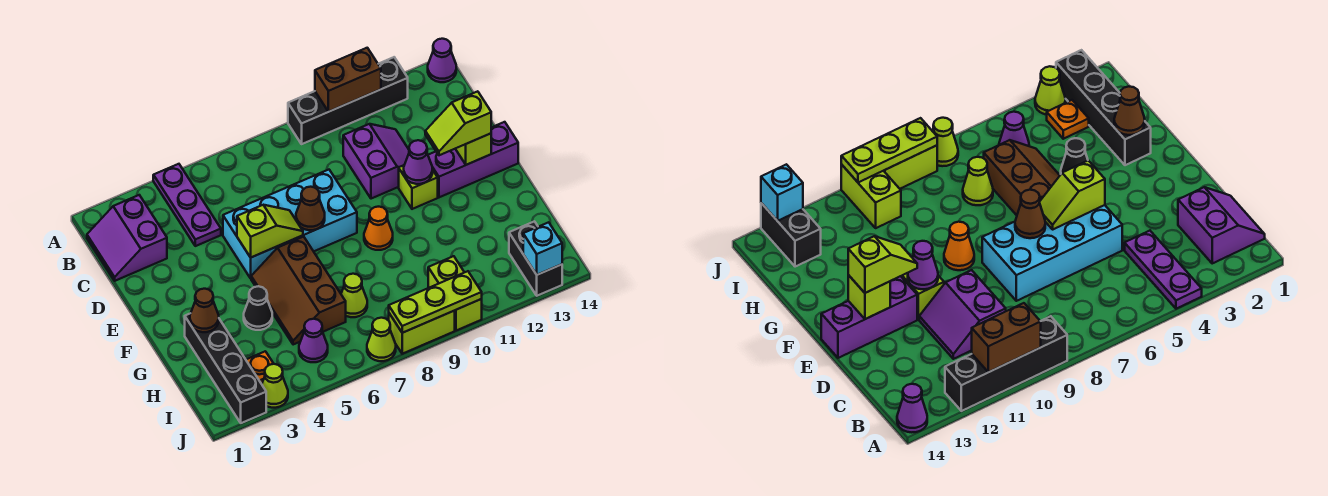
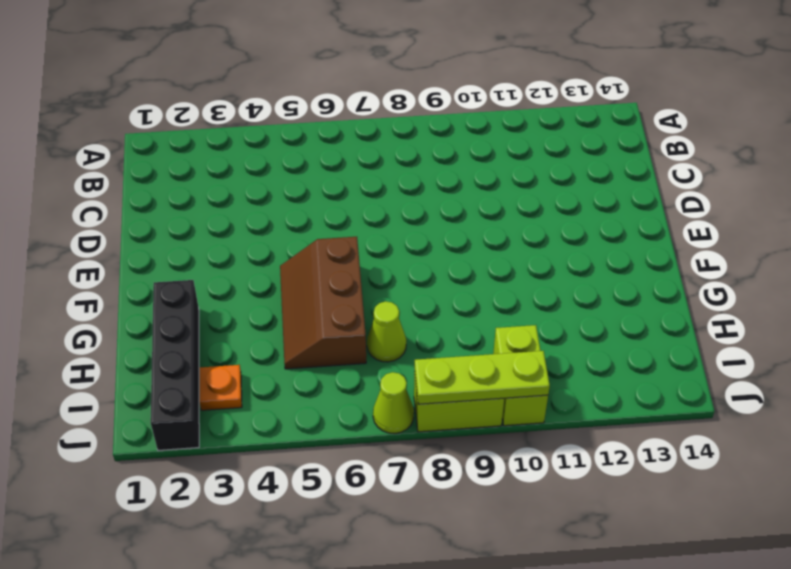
none -> purple plate A4:C4 level 1
none -> black brick A9:A12 level 1
none -> purple cone A14 level 1

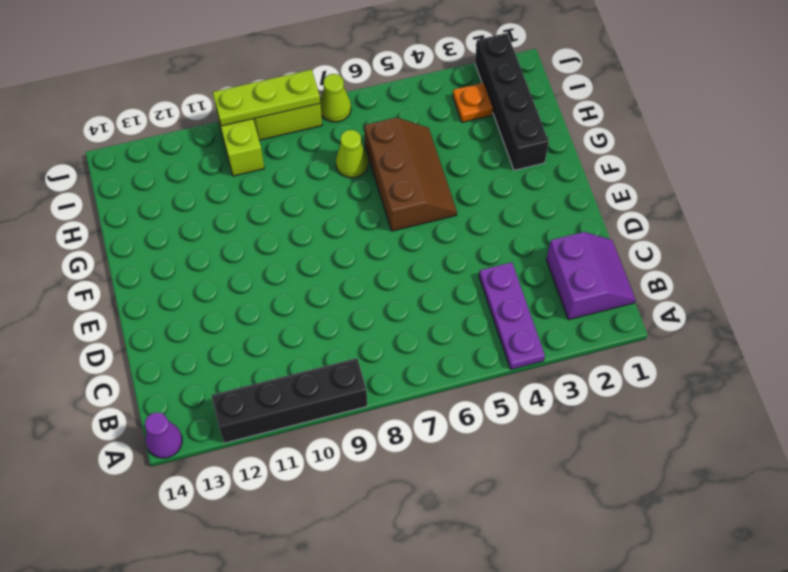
none -> purple slope C10:D11 level 1 top 10
none -> cyan brick D5:E8 level 1
none -> lime brick E11 level 1

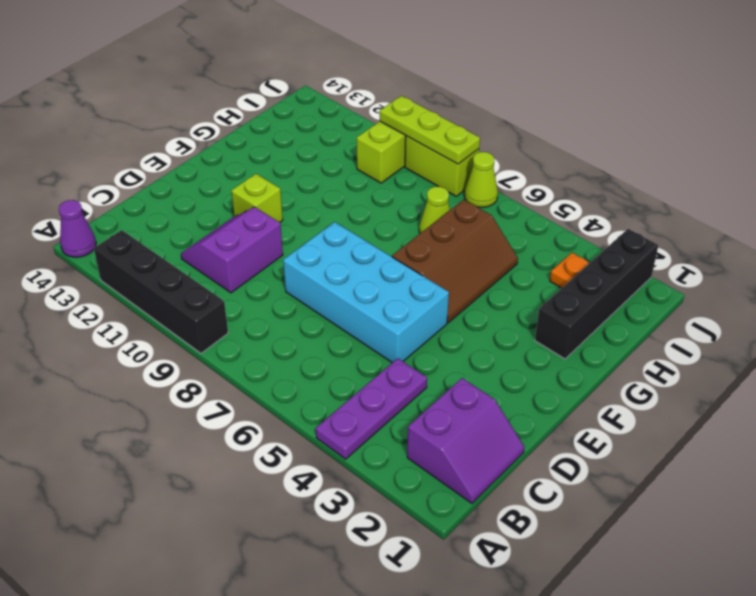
none -> purple brick E12:E14 level 1
none -> orange cone F9 level 1
none -> black cone G4 level 1

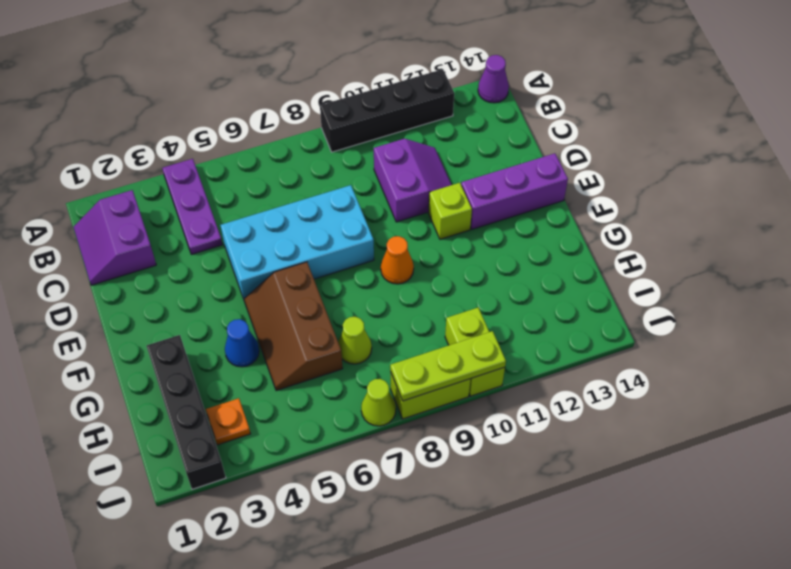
blue cone G4 level 1 -> black cone G4 level 1
none -> purple cone I5 level 1
none -> black brick I13:J13 level 1
none -> lime cone J3 level 1

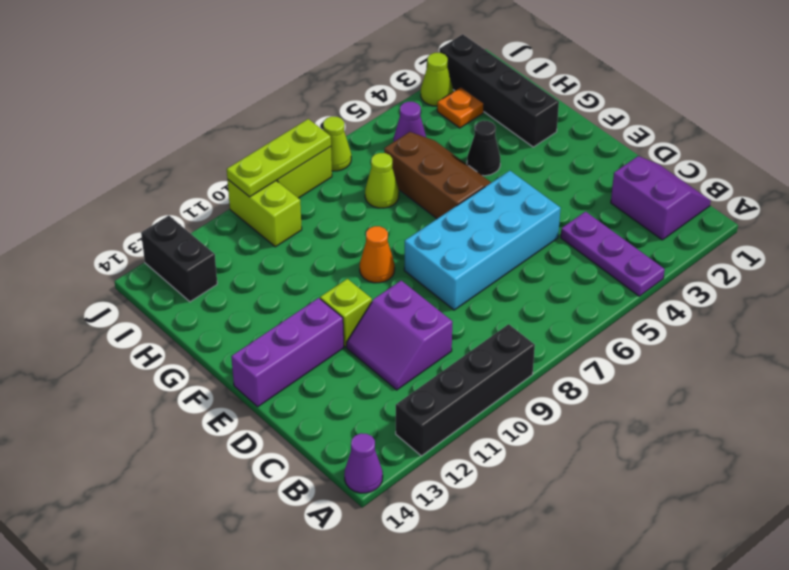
none -> brown brick A10:A11 level 2
none -> lime slope E5:E6 level 2 top 5
none -> brown cone E7 level 2

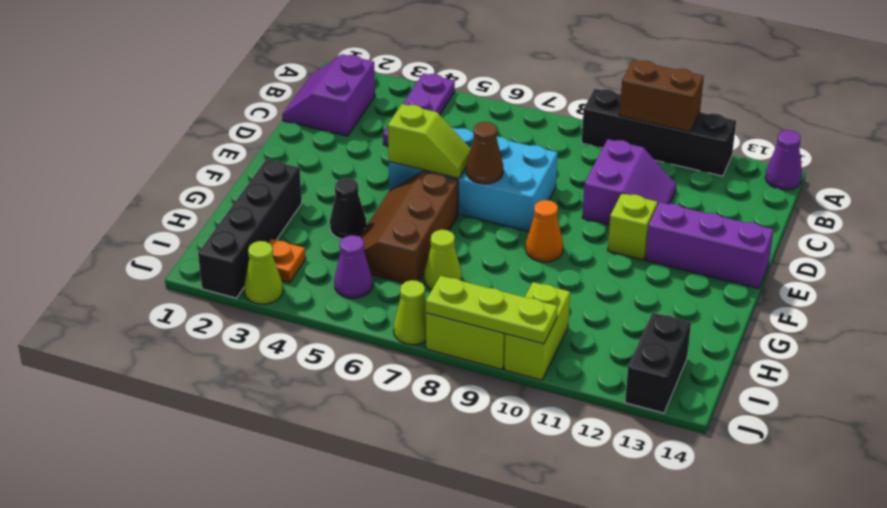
none -> purple cone E11 level 2
none -> lime brick E13 level 2
none -> brown cone G2 level 2

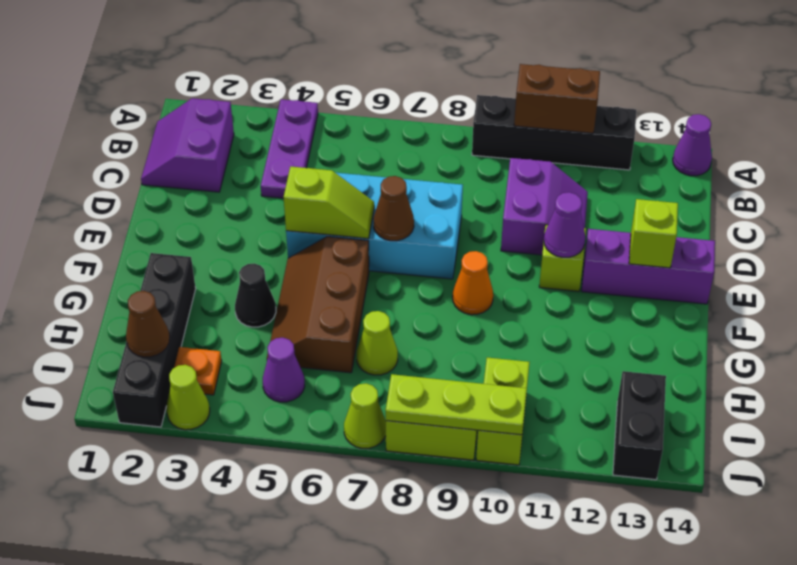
brown cone I2 level 2 -> brown cone G2 level 2
none -> cyan brick J13 level 2
none -> lime slope E12:E13 level 3 top 13

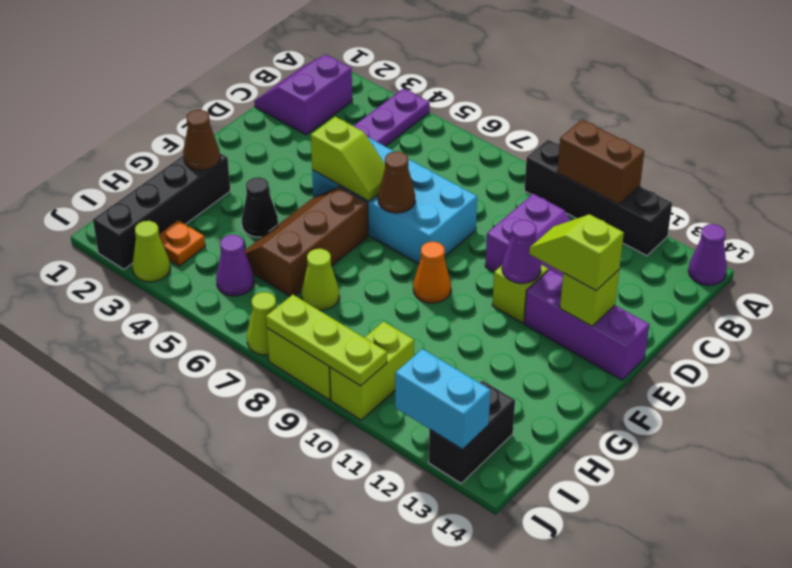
cyan brick J12:J13 level 2 -> cyan brick J13 level 2

